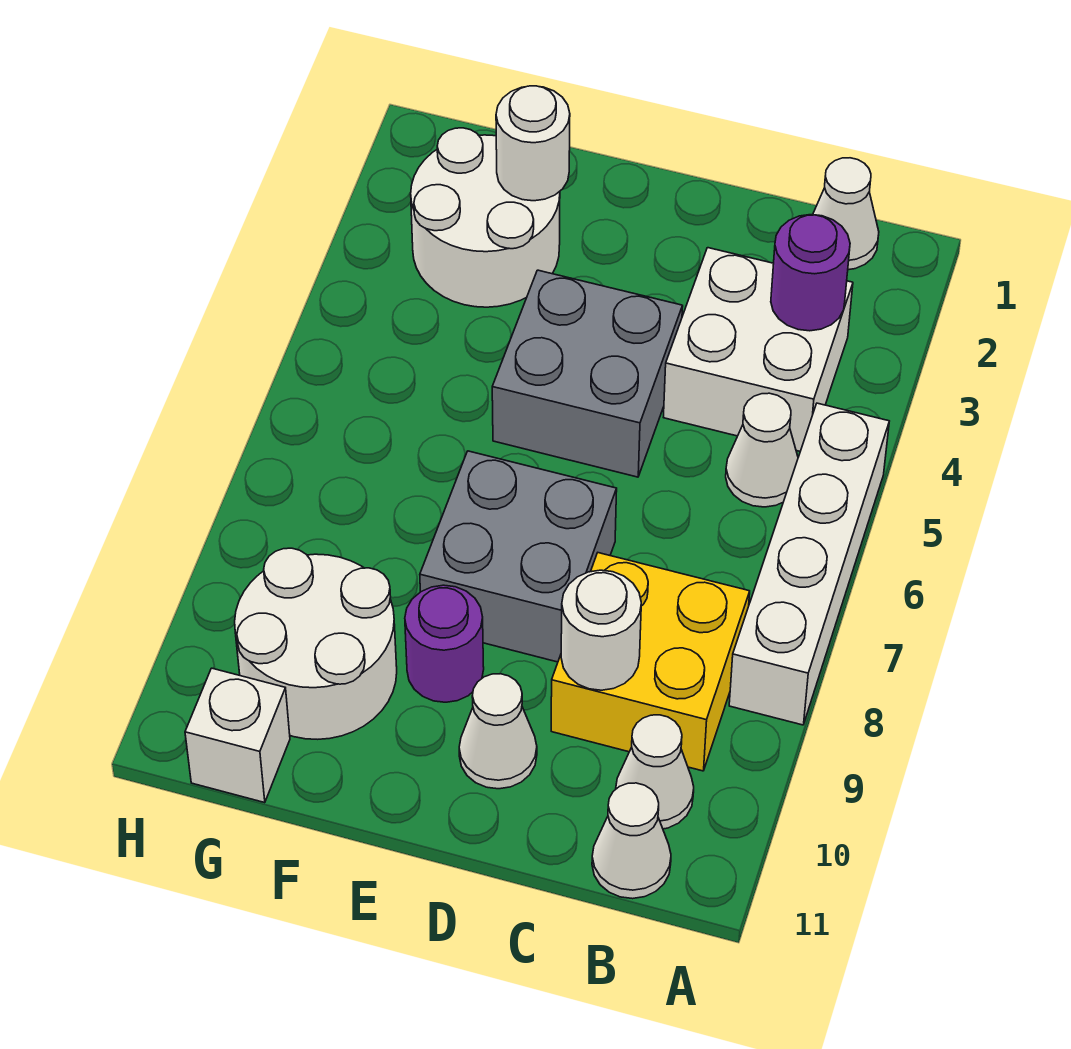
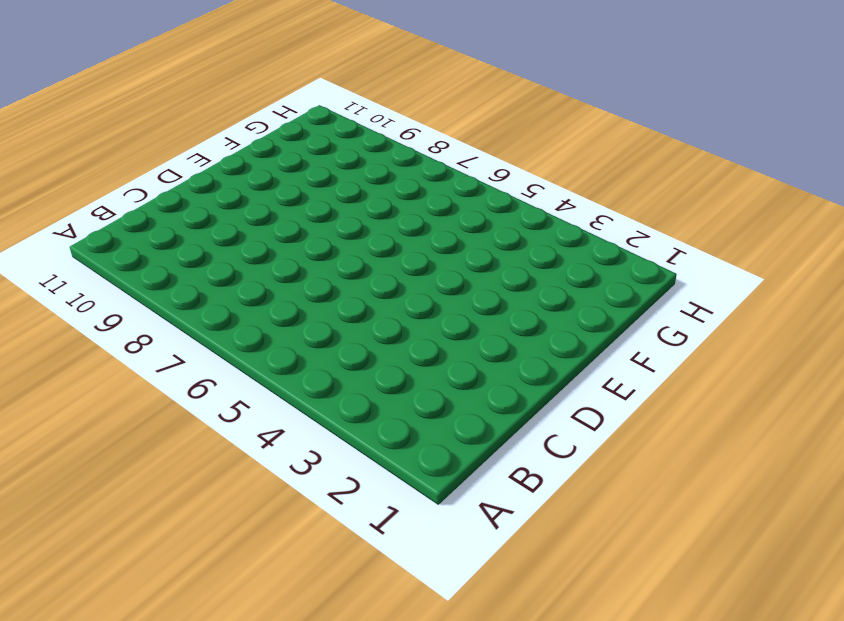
none -> white brick A5:A8 level 1
none -> white cone B1 level 1
none -> white brick B3:C4 level 1

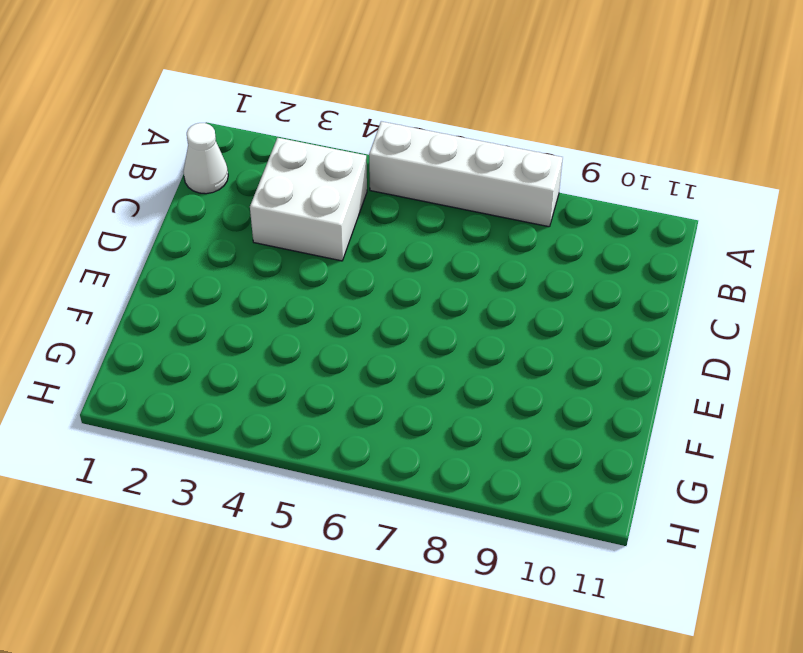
none -> white cone B5 level 1
none -> yellow brick B8:C9 level 1
none -> white cone B10 level 1

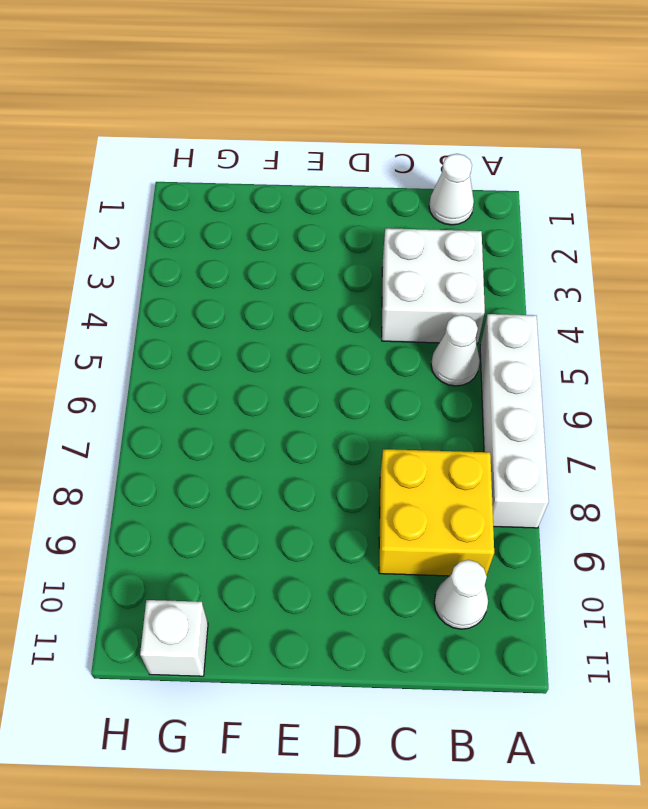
none -> white cone B11 level 1
none -> grey brick D4:E5 level 1
none -> grey brick D7:E8 level 1

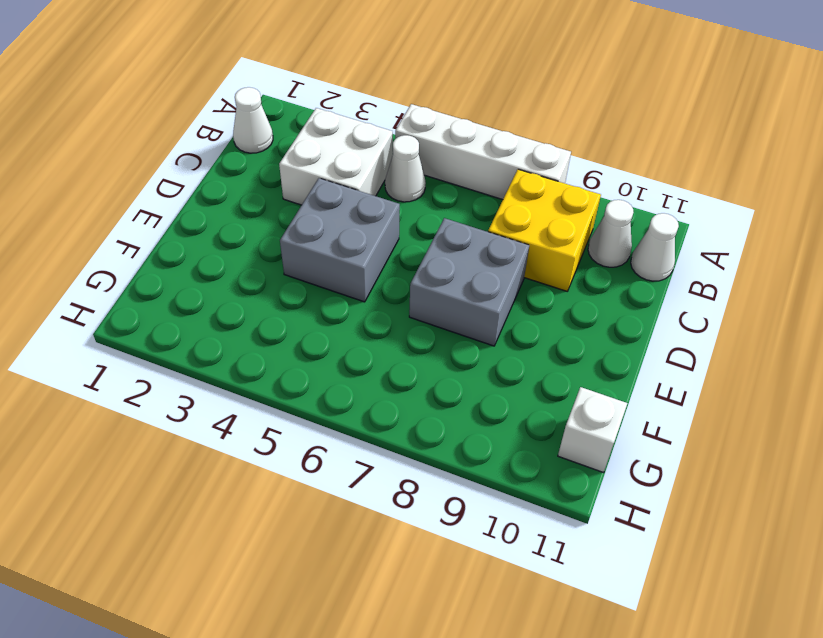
none -> white cone D10 level 1
none -> purple round brick E9 level 1
none -> white round brick F2:G3 level 1

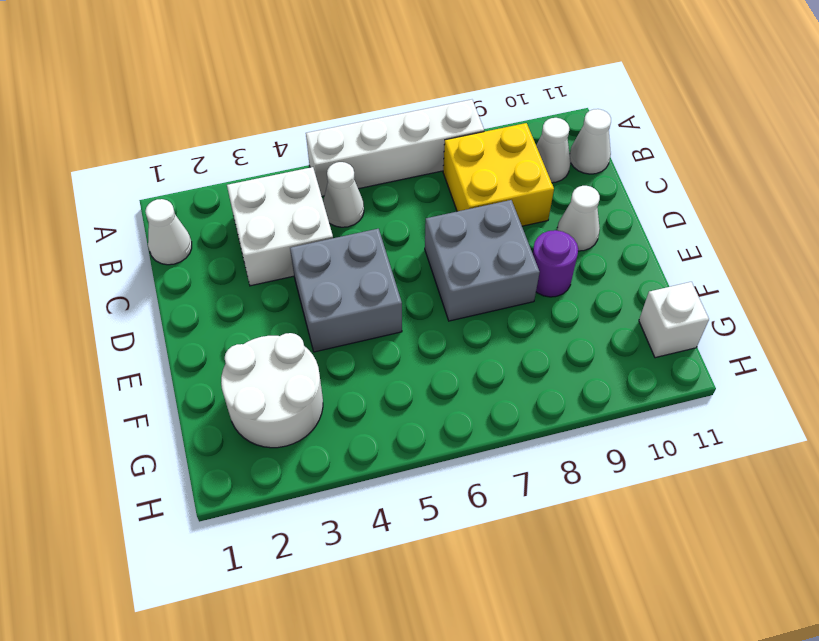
none -> white round brick F9:G10 level 1
none -> purple round brick B3 level 2
none -> white round brick C9 level 2

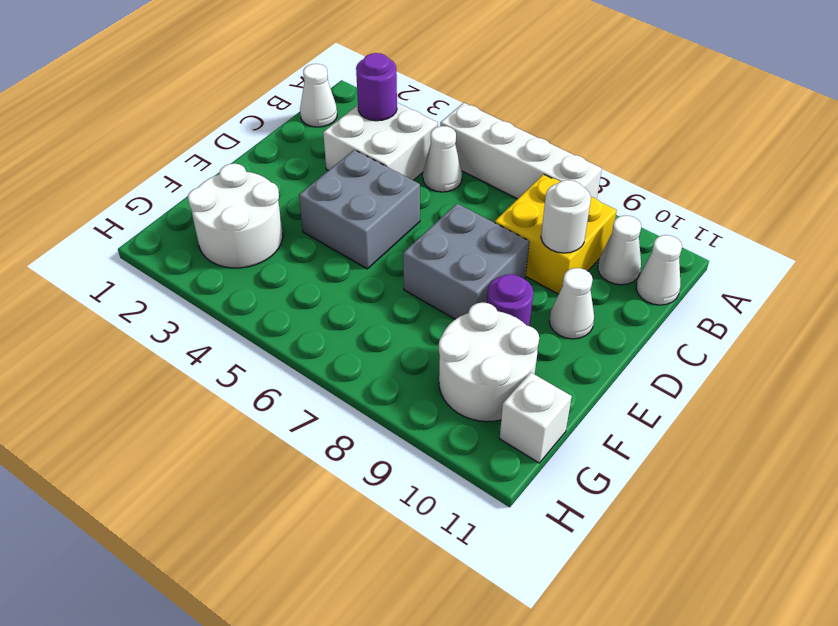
none -> white round brick F2 level 2

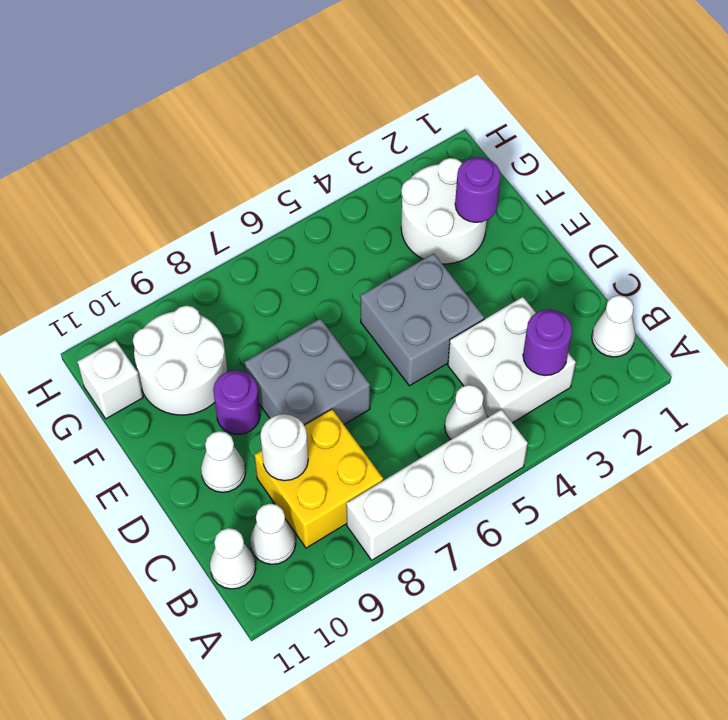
purple round brick F2 level 2 -> white round brick F2 level 2

